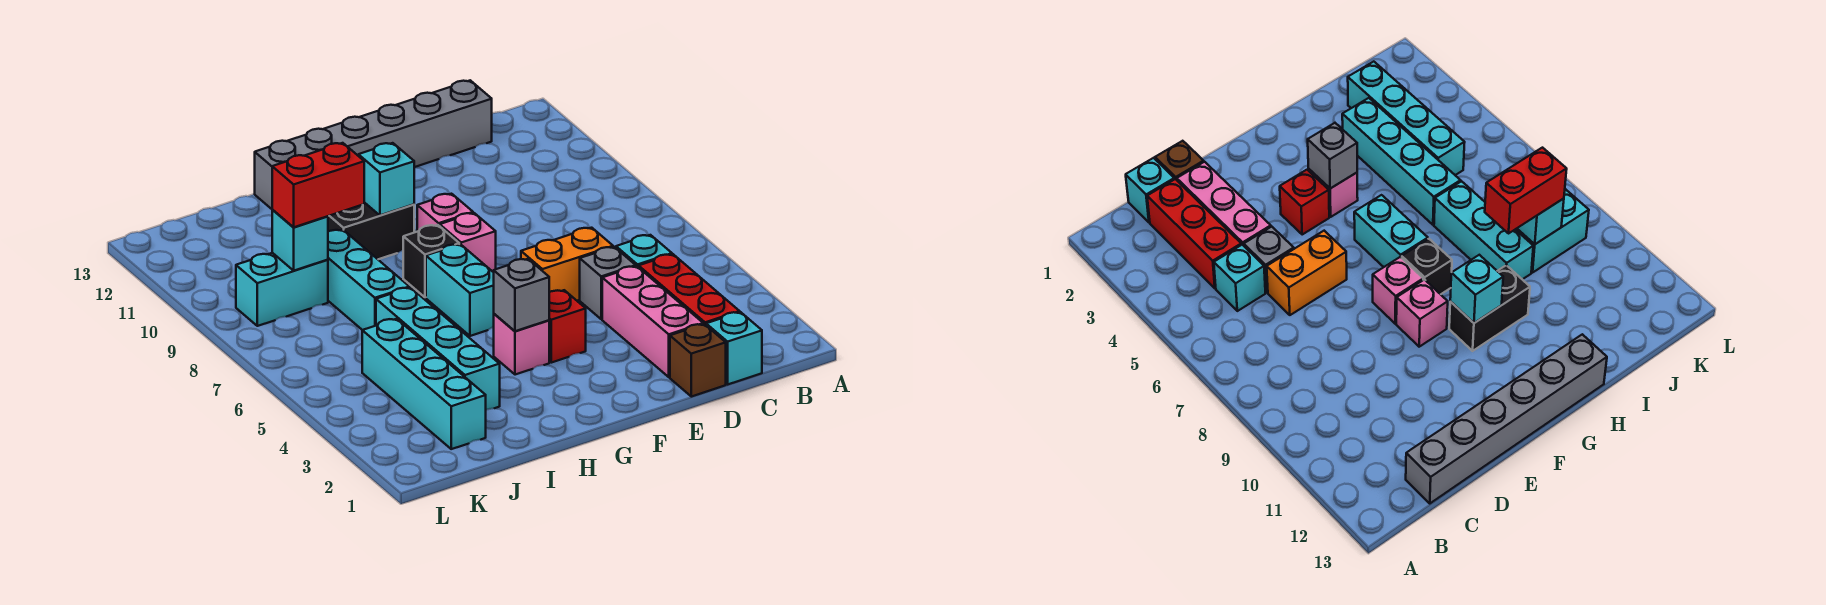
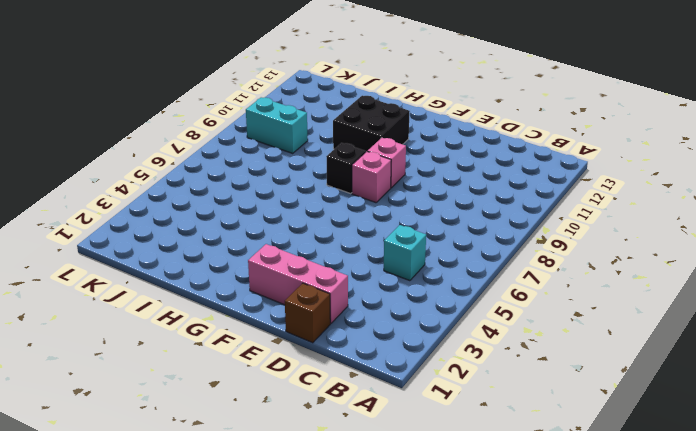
pink brick D2:F2 level 1 -> pink brick D2:D4 level 1
black brick G10:H11 level 1 -> black brick G10:H10 level 1
none -> cyan brick C1 level 1
none -> red brick C2:C4 level 1
none -> grey brick C13:H13 level 1

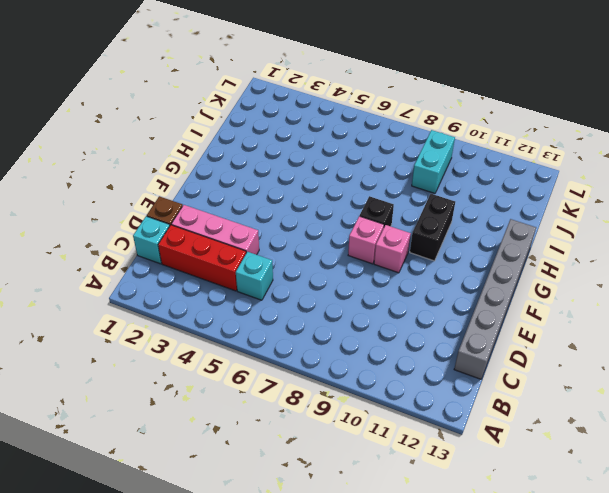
none -> grey brick D5 level 1
none -> orange brick D6:E6 level 1
none -> red brick F4 level 1

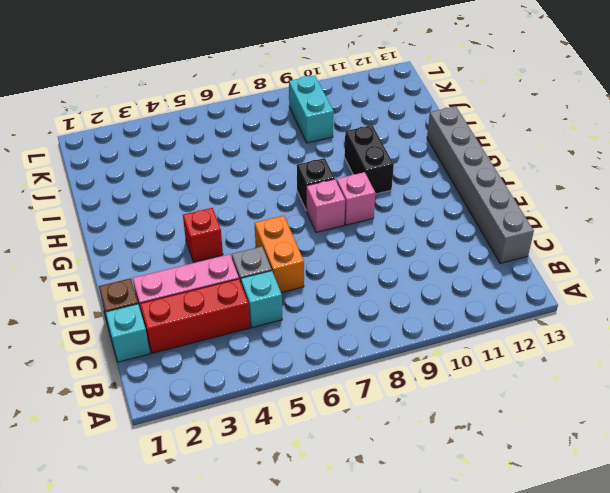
none -> pink brick G4 level 1
none -> cyan brick G6:G7 level 1
none -> cyan brick I3:I6 level 1

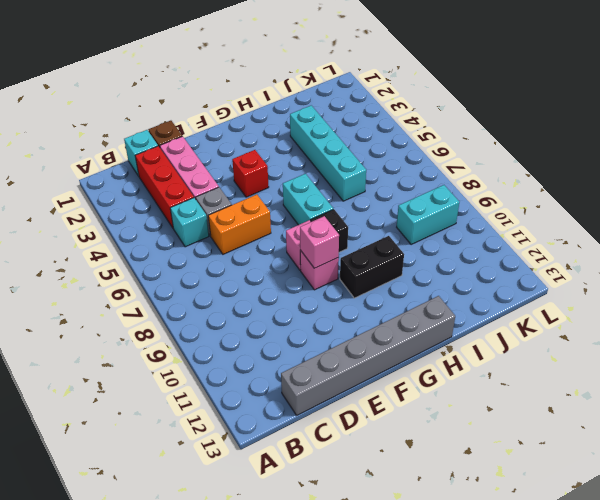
pink brick F9 level 2 -> pink brick G4 level 1
none -> cyan brick I7:I9 level 1
none -> cyan brick J2:J5 level 1
none -> grey brick G4 level 2

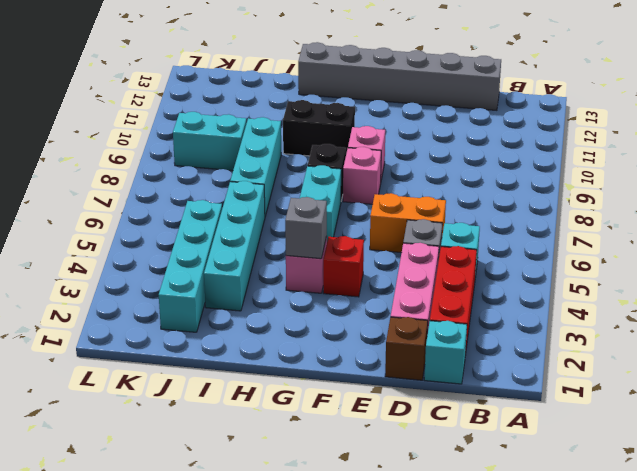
none -> cyan brick G10 level 2
none -> cyan brick J9 level 2
none -> red brick I9:J9 level 3

